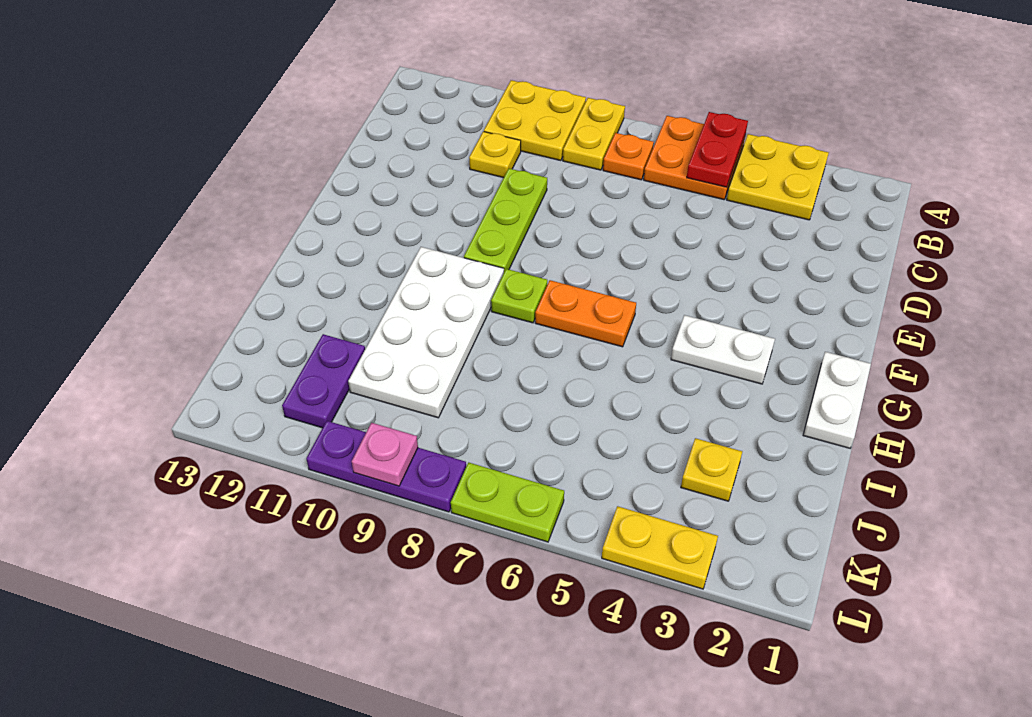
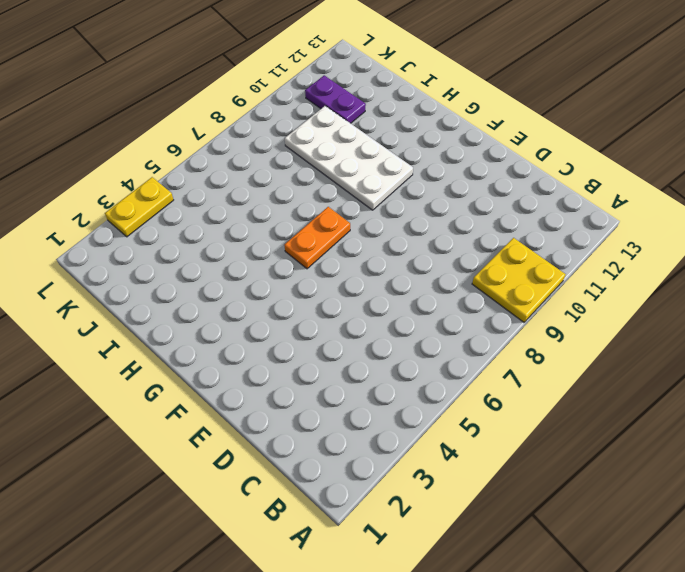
none -> yellow plate A3:B4 level 1
none -> orange plate A5:B6 level 1
none -> yellow plate A8:B8 level 1

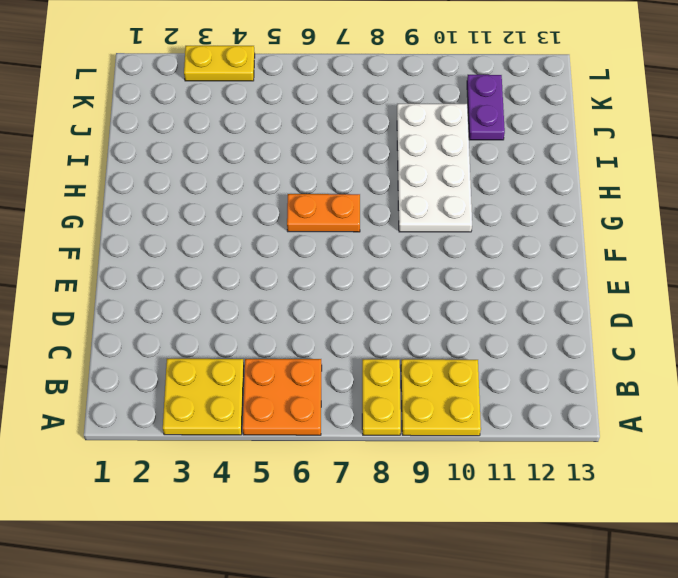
none -> orange plate B7 level 1
none -> yellow plate C10 level 1
none -> lime plate D9:F9 level 1

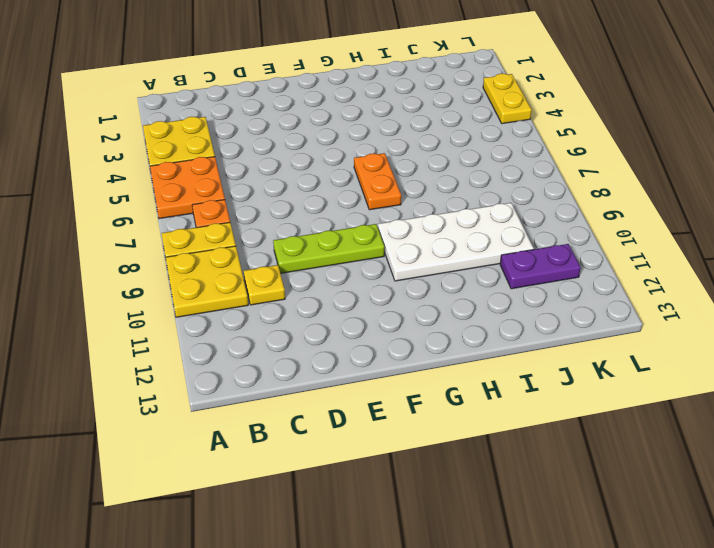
none -> white plate G1:H1 level 1
none -> white plate G3:G4 level 1
none -> lime plate G8 level 1

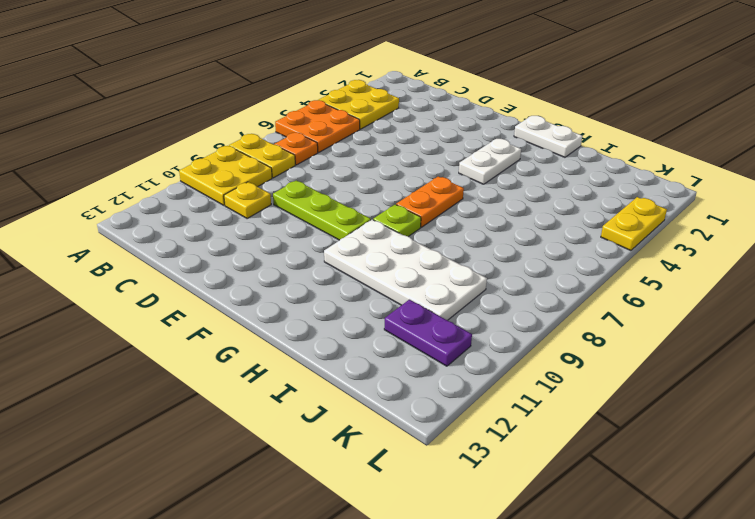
none -> yellow plate J3 level 1
none -> lime plate L6:L7 level 1
none -> purple plate L8:L10 level 1

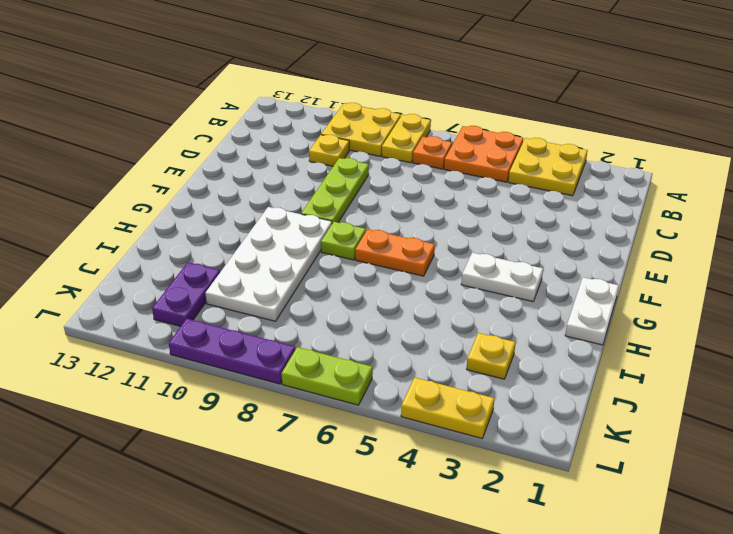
none -> red plate A5:B5 level 2
none -> pink plate L9 level 2

